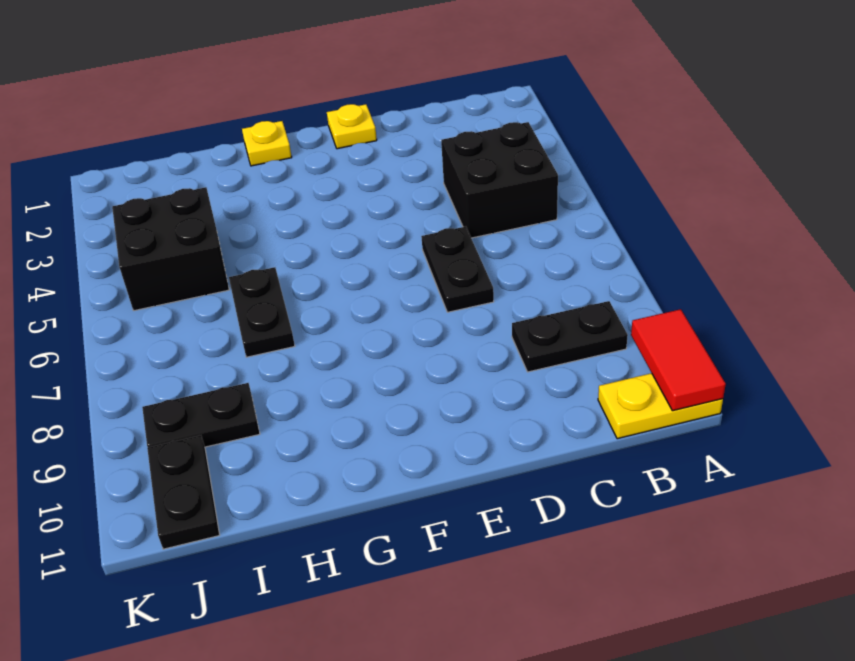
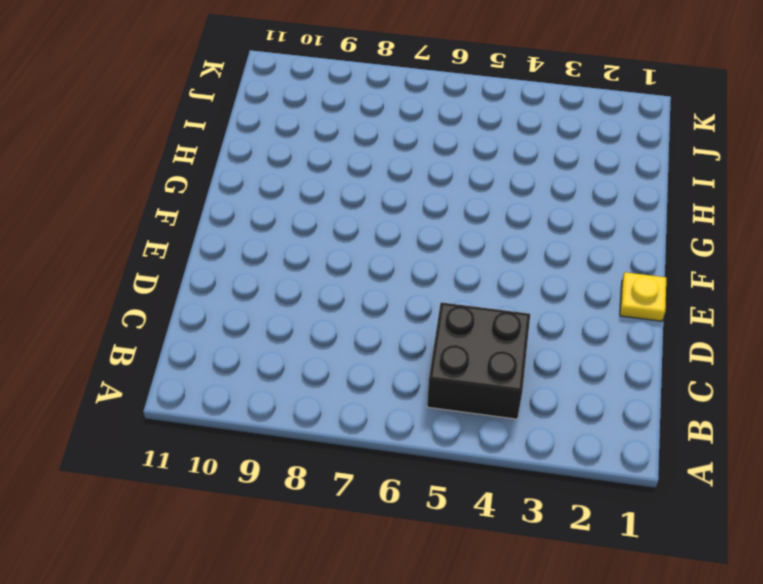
none -> yellow plate A11:B11 level 1
none -> black plate B9:C9 level 1

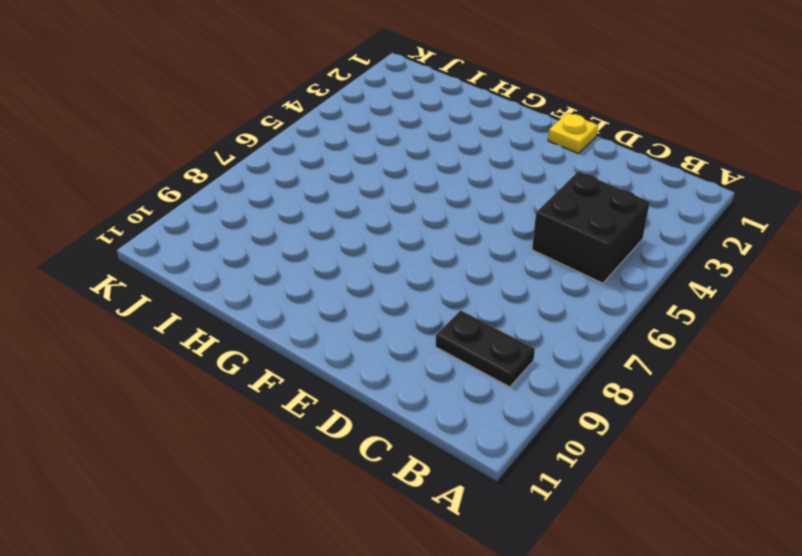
none -> yellow plate A11:B11 level 1
none -> black plate D6:D7 level 1

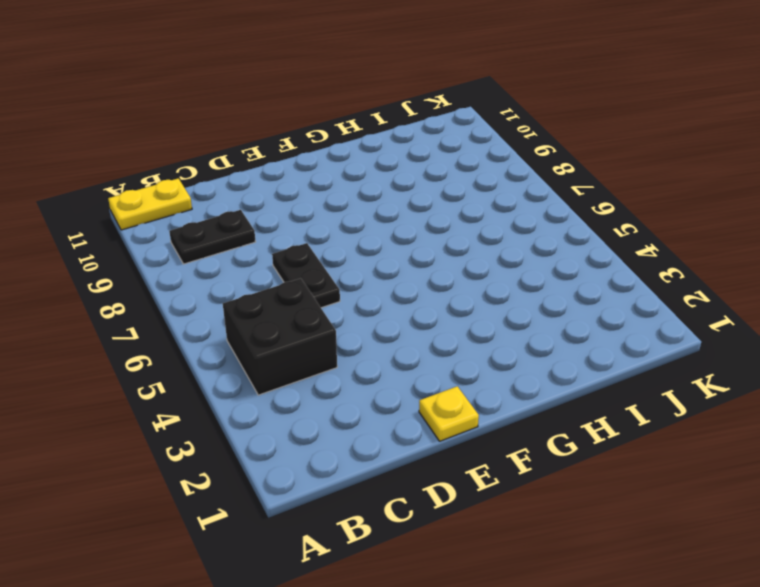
none -> yellow plate G1 level 1
none -> black plate H6:H7 level 1

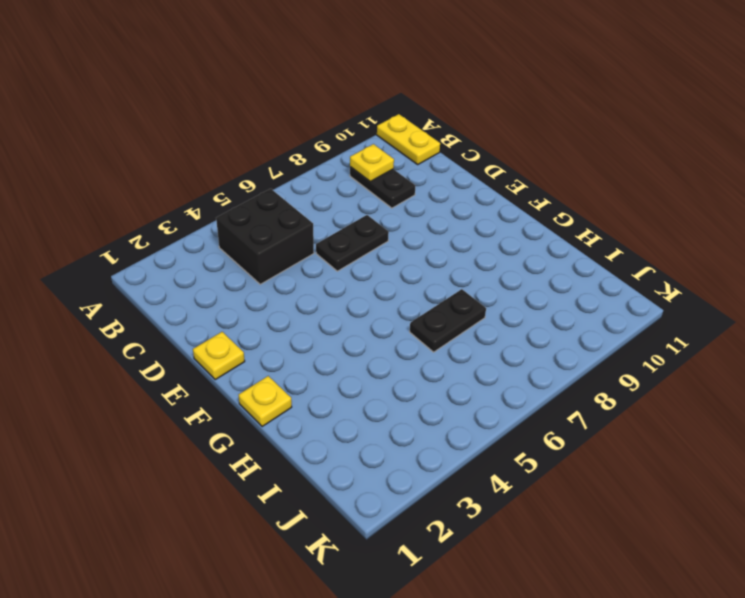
yellow plate B9 level 2 -> none
none -> black brick I4:J5 level 1
none -> black plate I9:J9 level 1

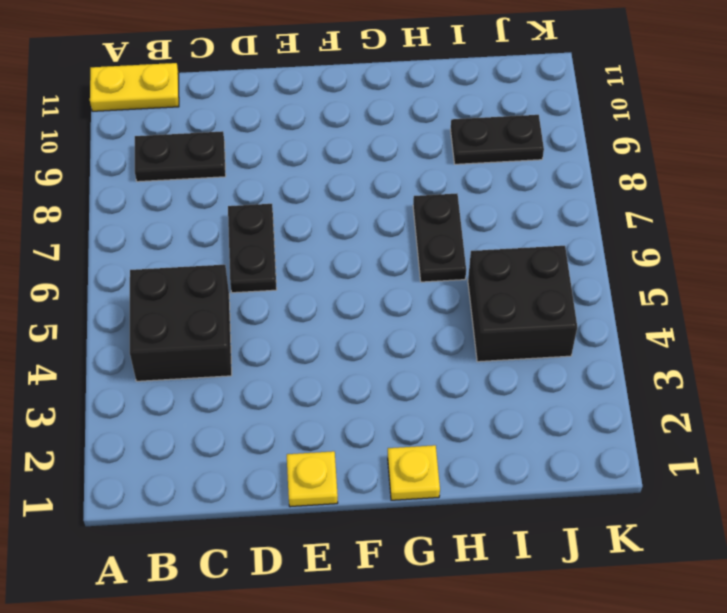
none -> black plate J10:J11 level 1
none -> red tile A10:A11 level 2

